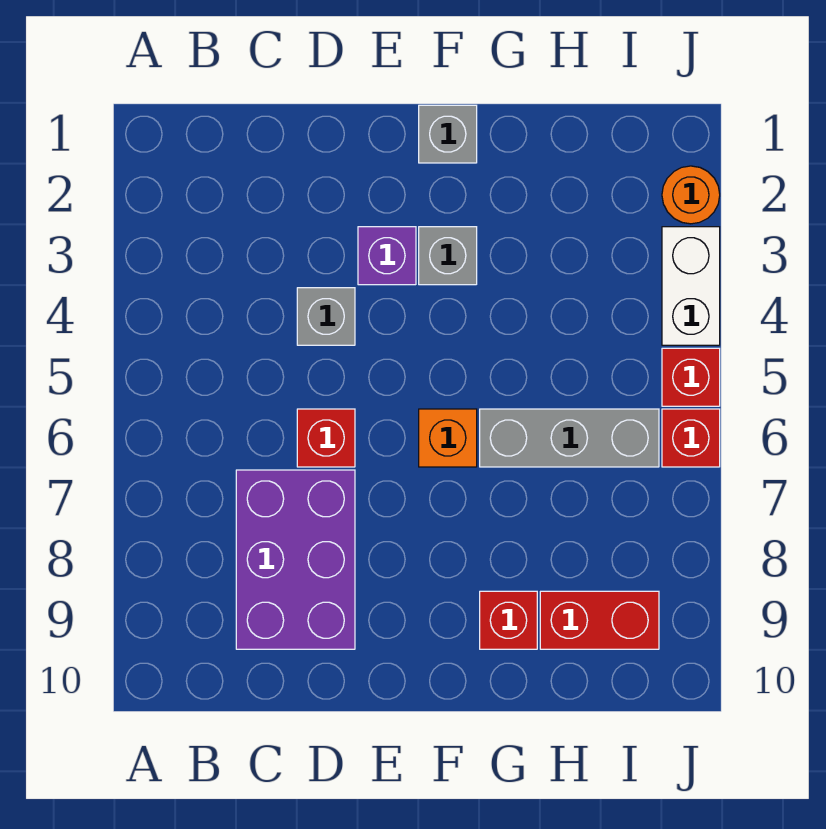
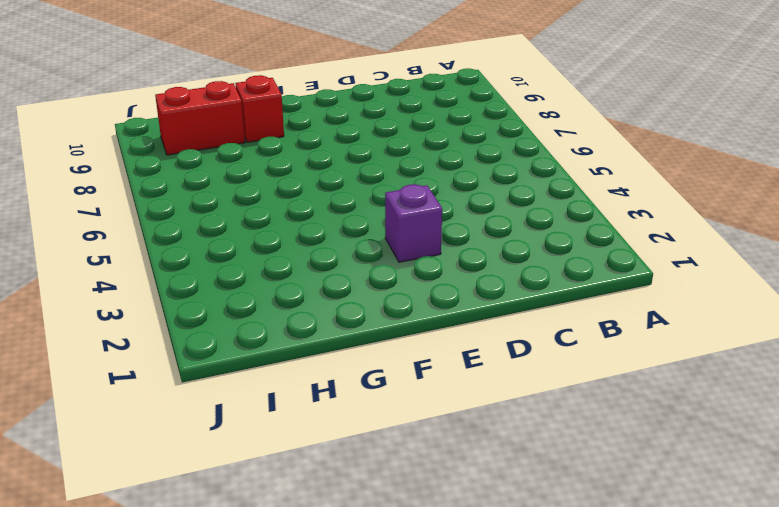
none -> purple brick C7:D9 level 1
none -> grey brick D4 level 1
none -> red brick D6 level 1

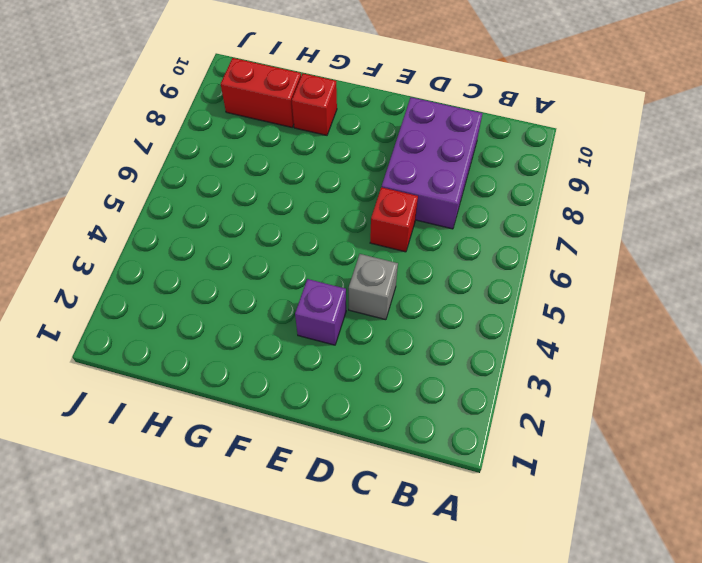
none -> grey brick F1 level 1
none -> grey brick F3 level 1
none -> orange brick F6 level 1

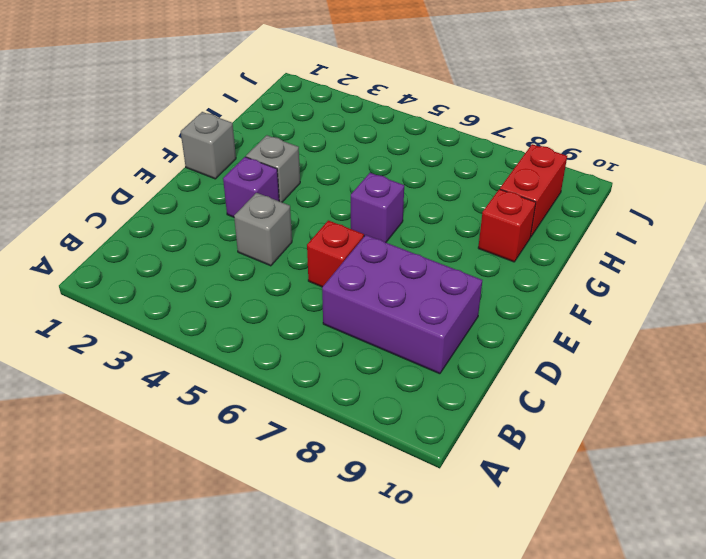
purple brick F6 level 1 -> orange brick F6 level 1
none -> grey brick G6:I6 level 1
none -> orange round brick J2 level 1
none -> white brick J3:J4 level 1

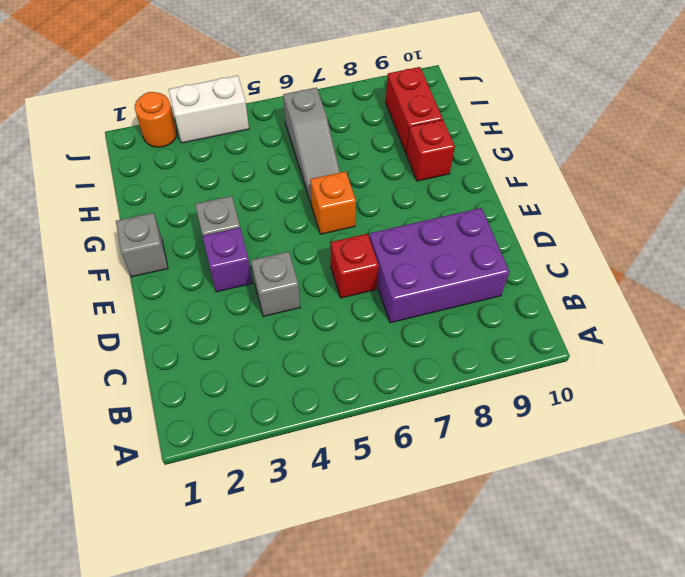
grey slope G6:I6 level 1 top I -> grey brick G6:I6 level 1
none -> red brick J5 level 1
none -> red brick J6 level 1

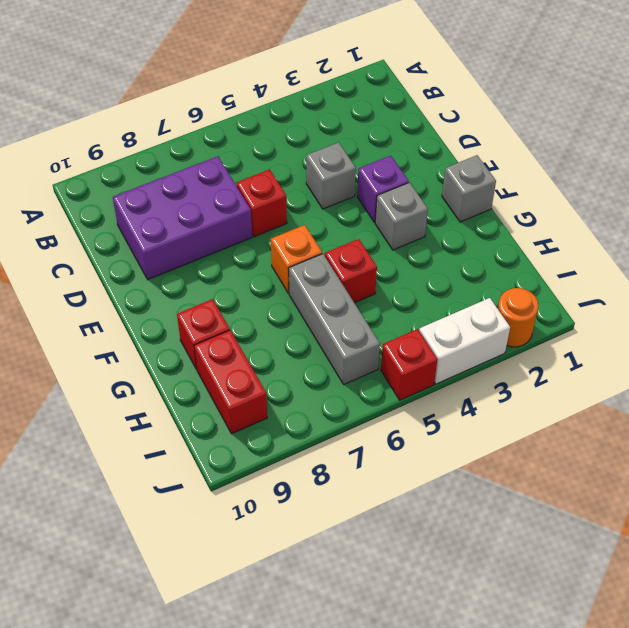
red brick G5 level 1 -> red brick J6 level 1

